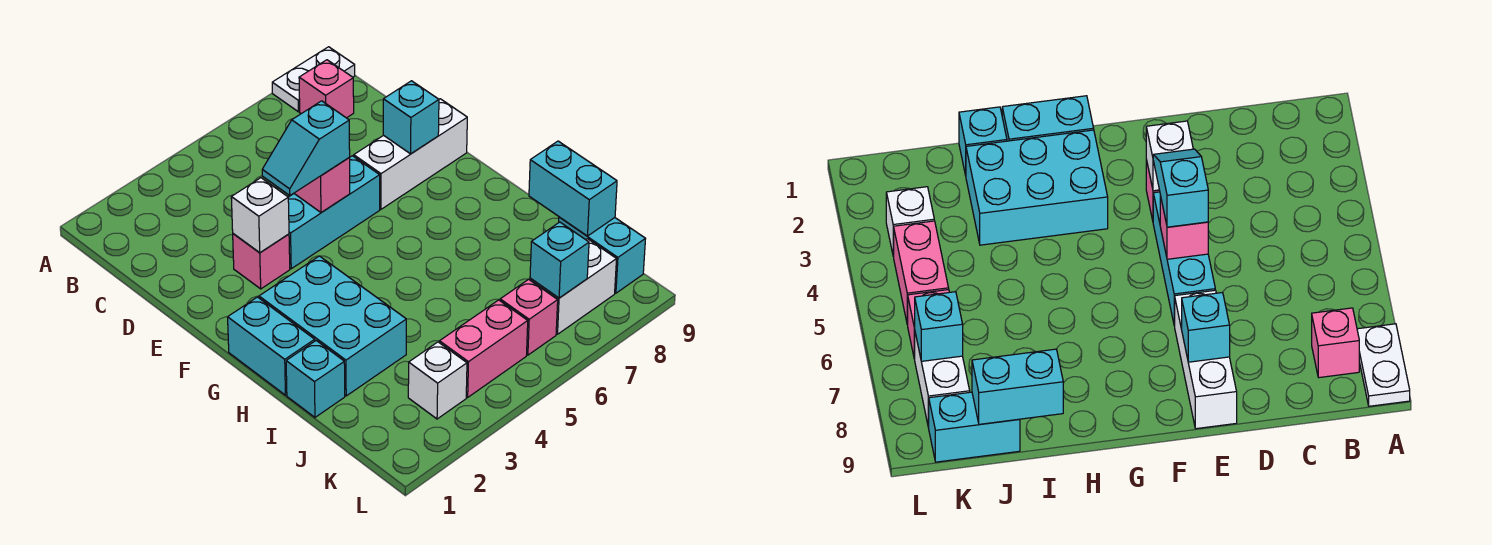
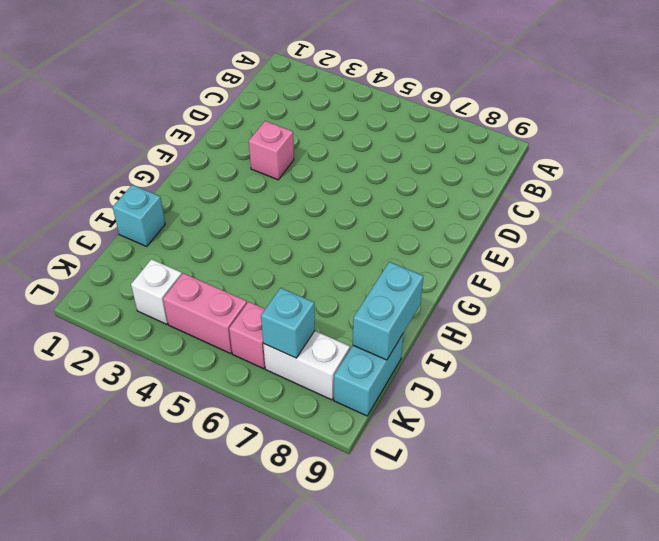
none -> white plate A8:A9 level 1
none -> pink brick B8 level 1
none -> cyan brick E4:E6 level 1

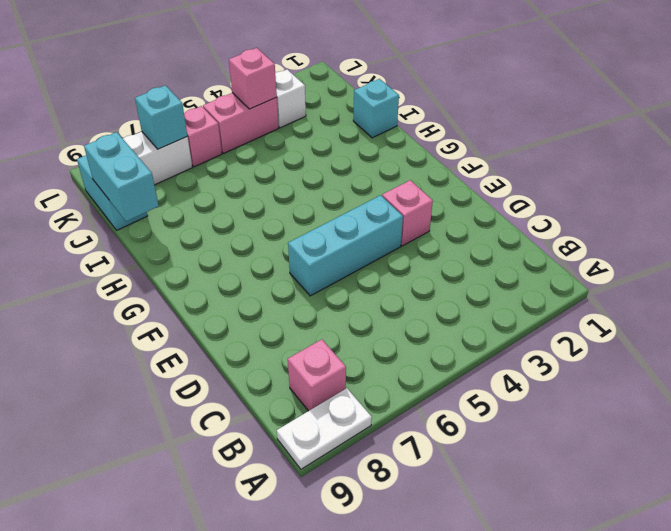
pink brick K4 level 2 -> pink brick E5 level 2
none -> white brick E7:E9 level 1
none -> cyan brick G1:H1 level 1
none -> cyan brick G2:I3 level 1

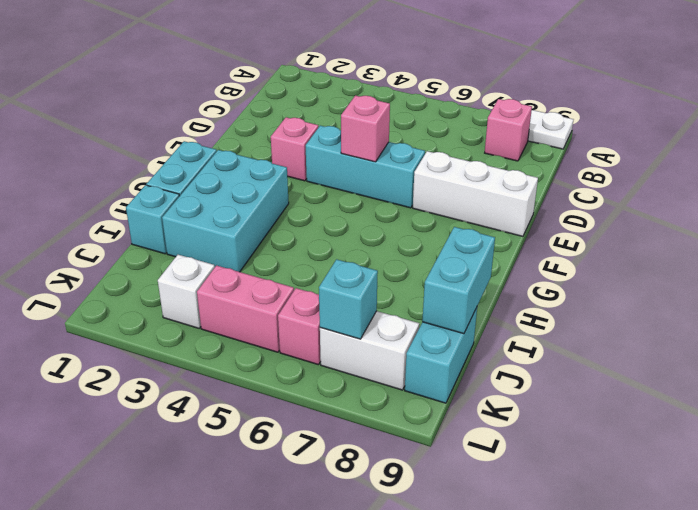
none -> white brick E3 level 2
none -> cyan brick E8 level 2
none -> cyan slope E4:E5 level 3 top 5

